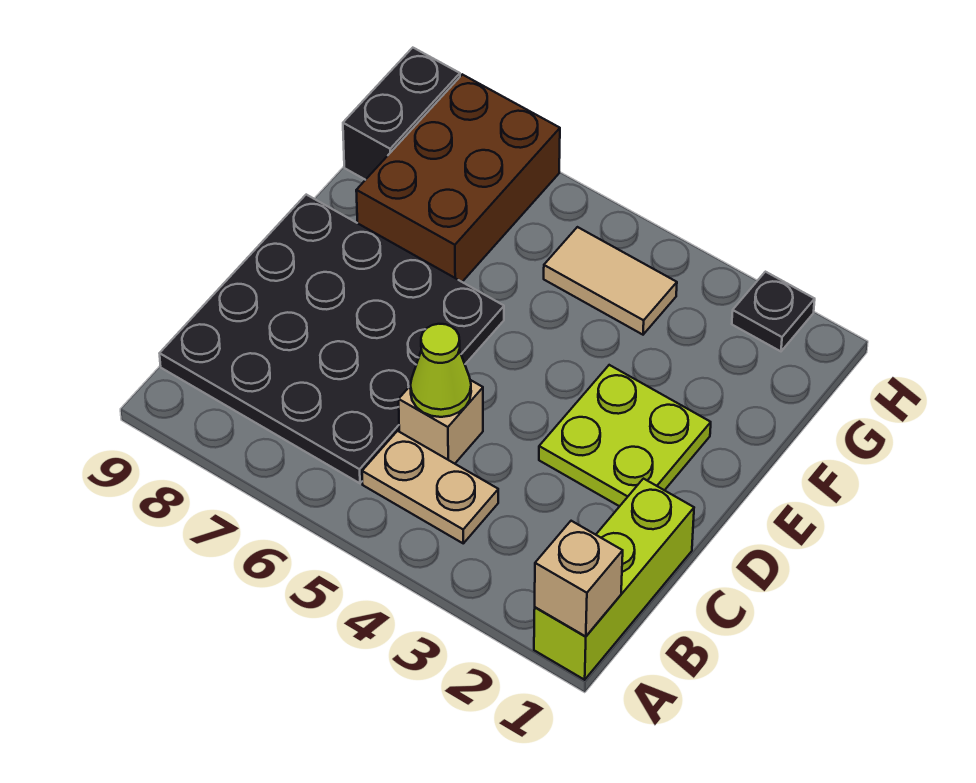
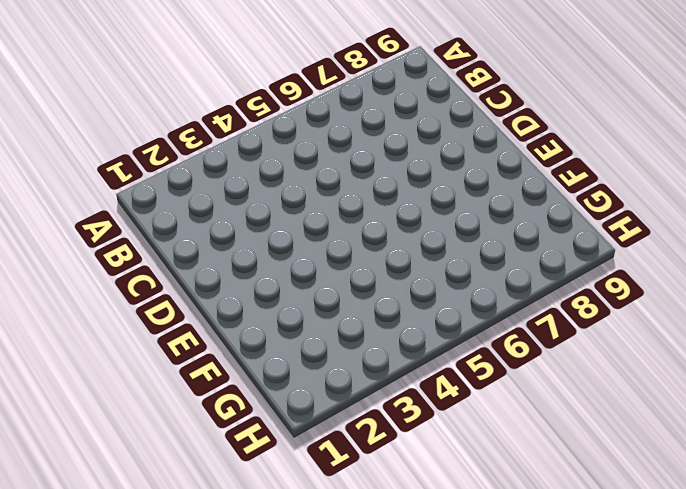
none -> lime brick A1:C1 level 1
none -> tan plate B4:B5 level 1

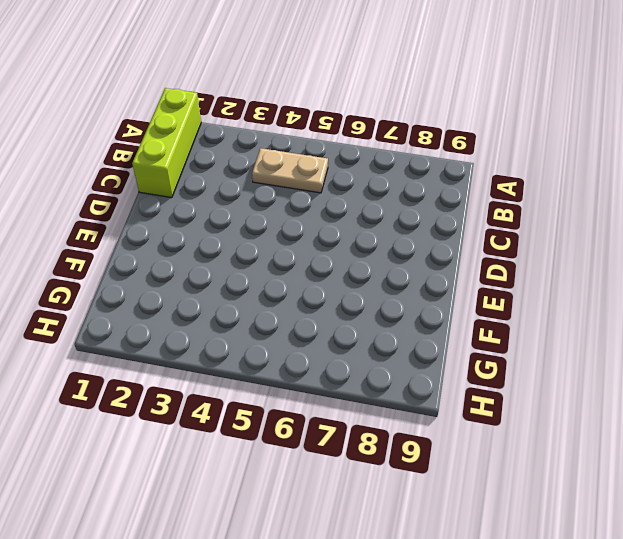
none -> black plate B6:E9 level 1
none -> tan brick C5 level 1

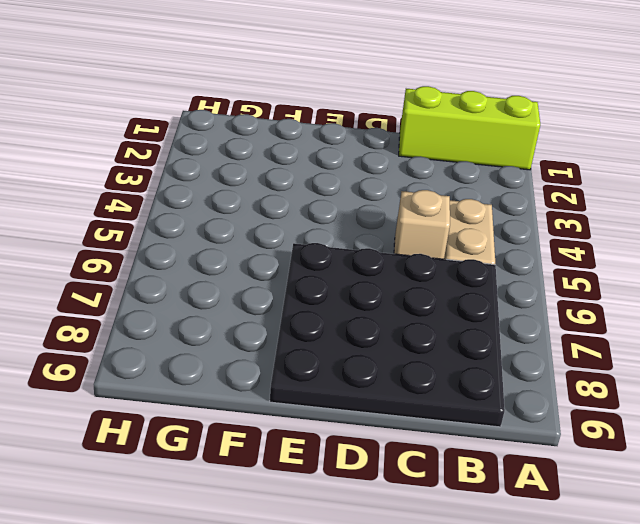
none -> lime plate D2:E3 level 1
none -> brown brick F7:H8 level 1

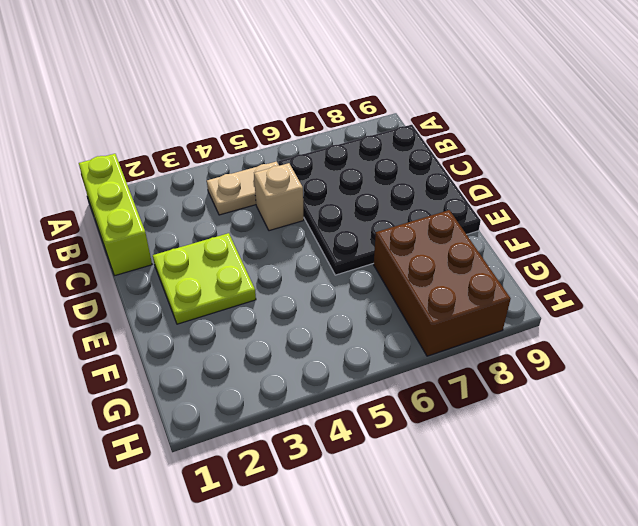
none -> tan tile G4:G5 level 1
none -> black brick G9:H9 level 1

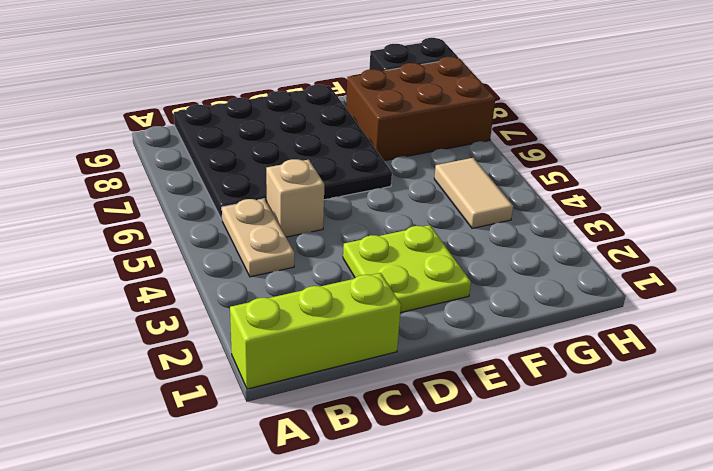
none -> black plate H2 level 1
none -> tan brick A1 level 2

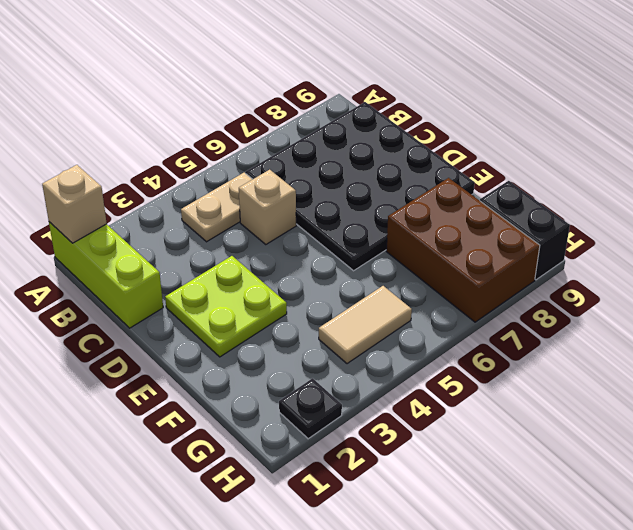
none -> lime cone C5 level 2

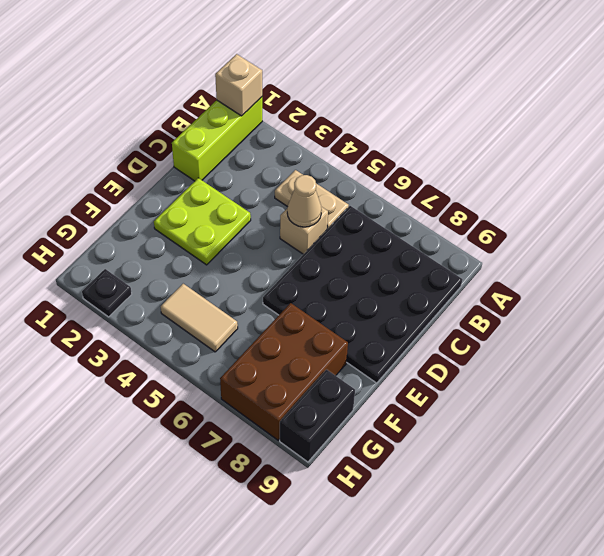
tan cone C5 level 2 -> lime cone C5 level 2

